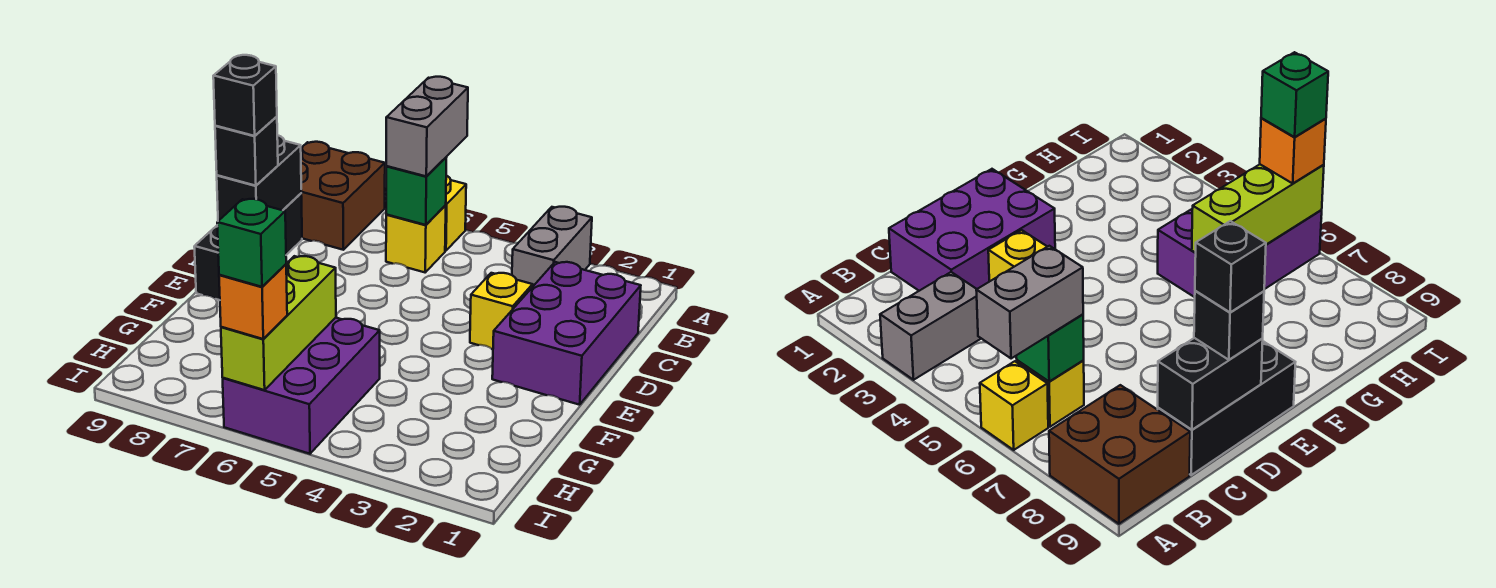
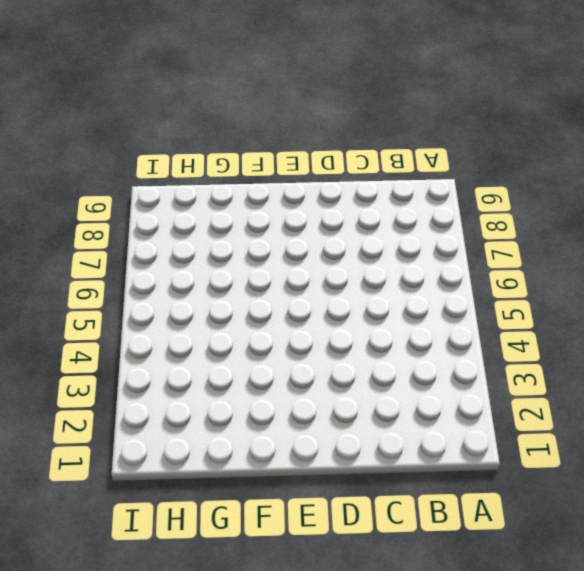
none -> grey brick A3:B3 level 1
none -> yellow brick A6 level 1
none -> brown brick A8:B9 level 1

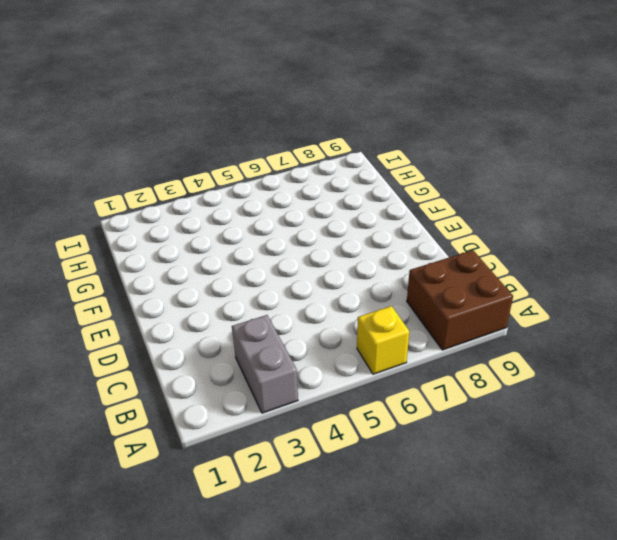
none -> yellow brick B6 level 1
none -> purple brick C1:E2 level 1
none -> black brick C9:E9 level 1

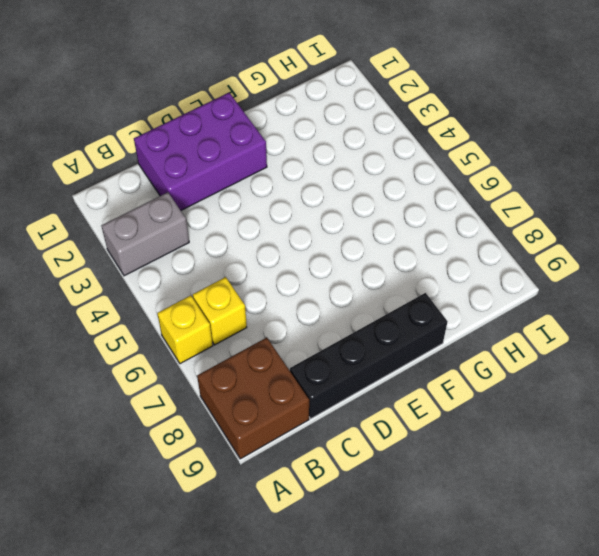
black brick C9:F9 level 1 -> black brick C9:E9 level 1
none -> yellow brick D3 level 1
none -> purple brick G5:I6 level 1
none -> green brick B6 level 2

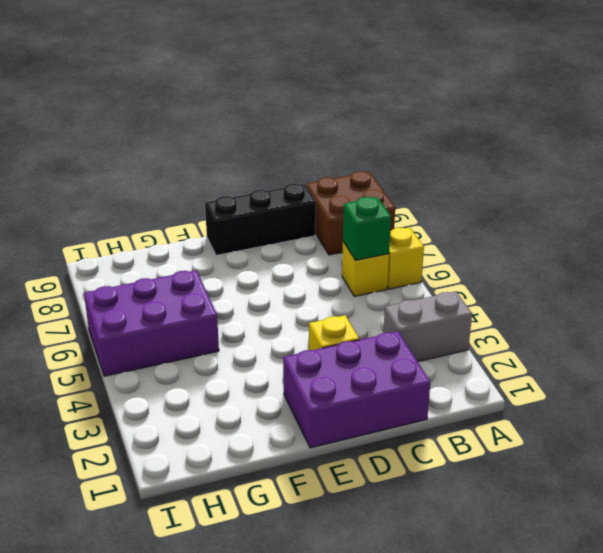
none -> black brick C9:D9 level 2
none -> lime brick G6:I6 level 2
none -> grey brick A6:B6 level 3

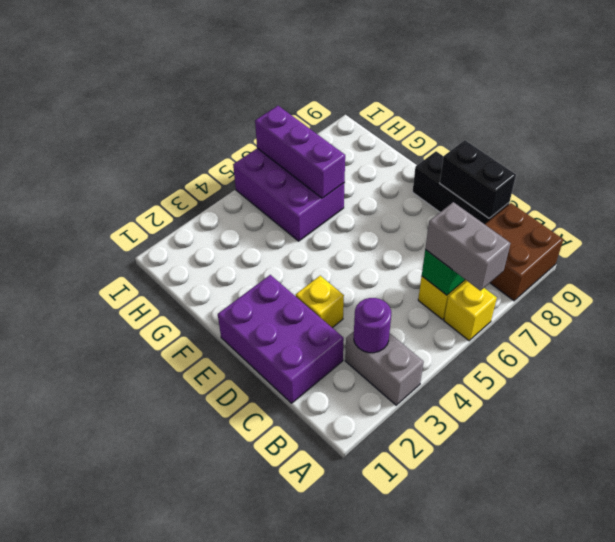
purple round brick B3 level 2 -> none
purple brick G6:I6 level 2 -> lime brick G6:I6 level 2
none -> black brick D9 level 3
none -> orange brick I6 level 3
none -> black brick D9 level 4

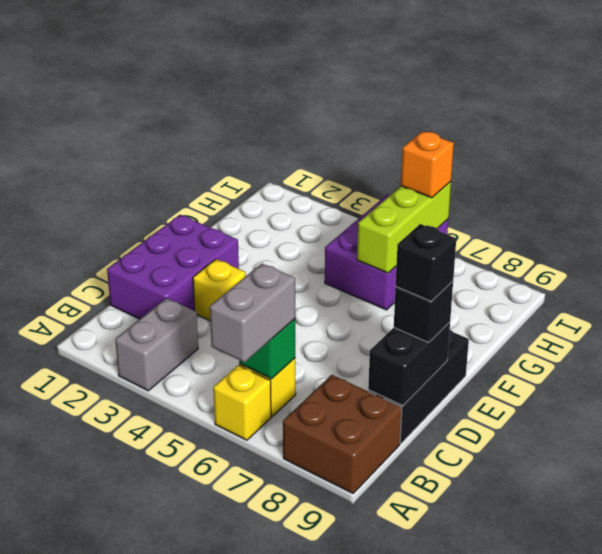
none -> green brick I6 level 4

